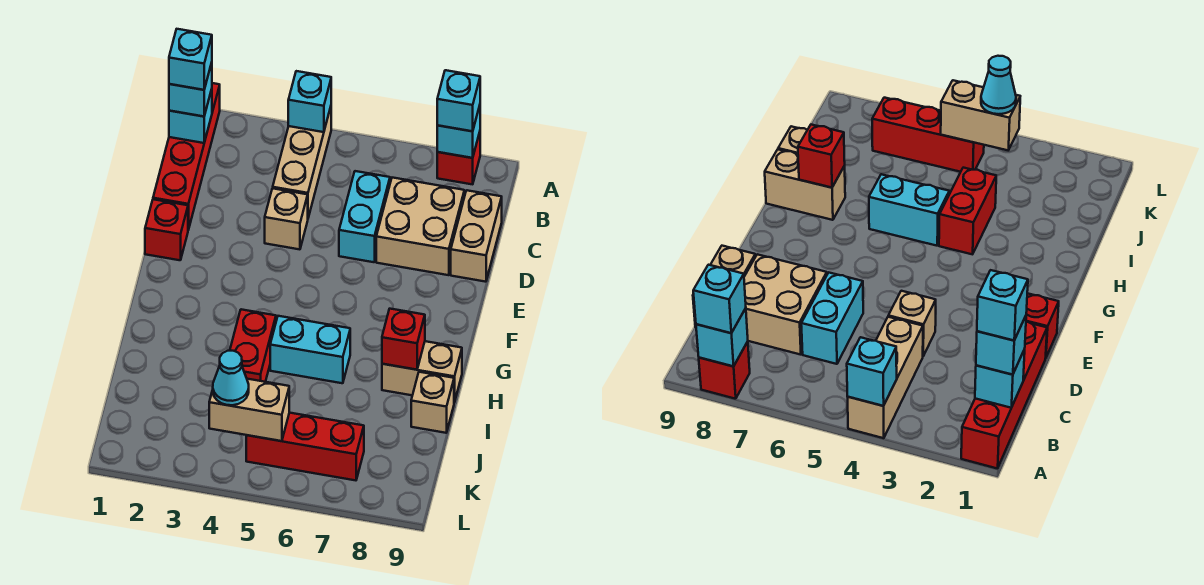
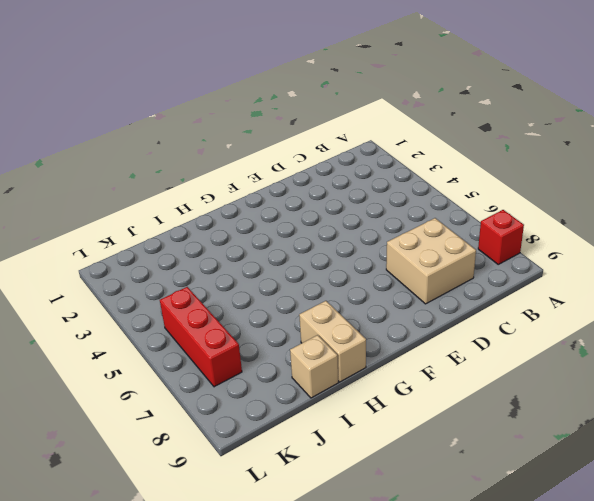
none -> red brick A1:D1 level 1
none -> tan brick A4:C4 level 1
none -> cyan brick C6:D6 level 1

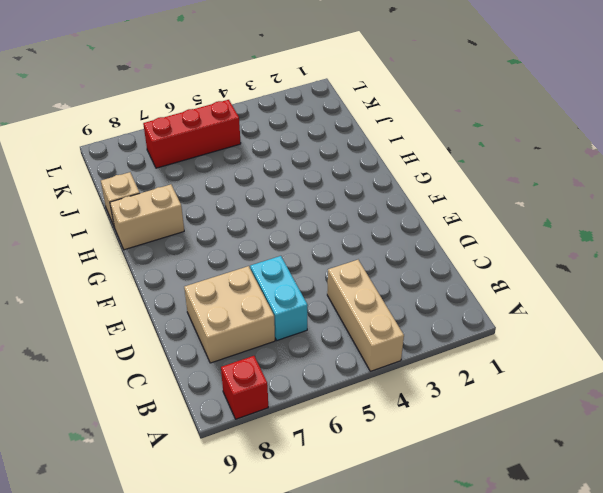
none -> red brick A1:D1 level 1
none -> tan brick C9:D9 level 1
none -> tan brick D4 level 1

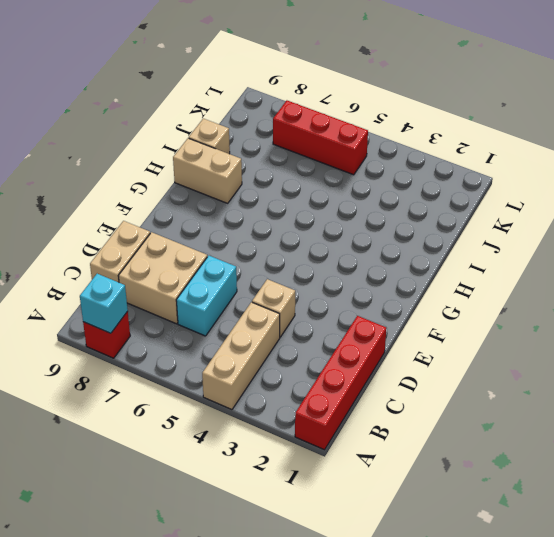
none -> red brick E1 level 1
none -> red brick H4:I4 level 1
none -> cyan brick H5:H6 level 1

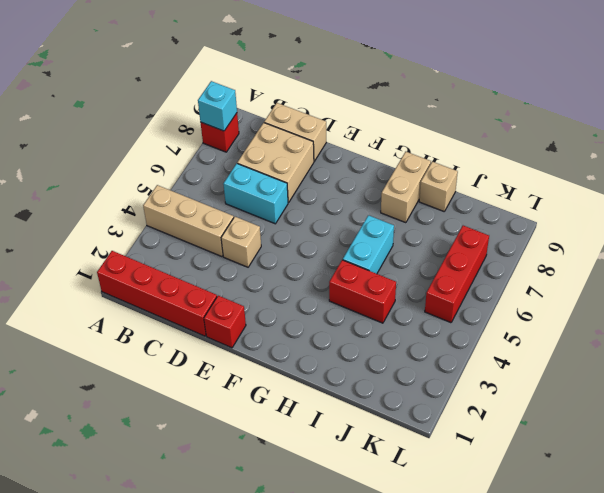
none -> cyan brick A4 level 2
none -> cyan brick B1 level 2
none -> red brick H8 level 2

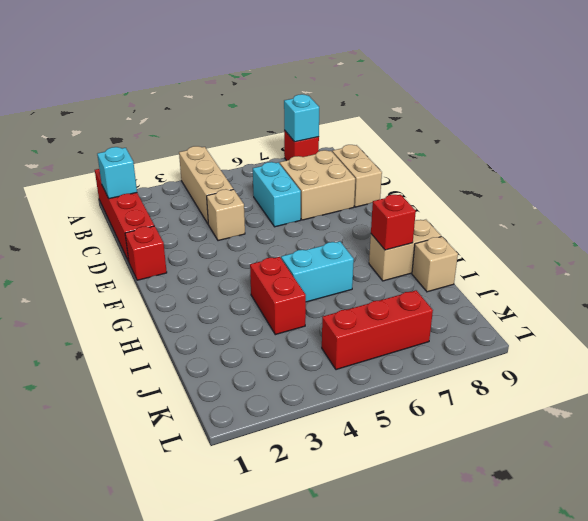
none -> cyan brick A4 level 2
none -> tan brick K4:K5 level 2
none -> cyan brick A8 level 3

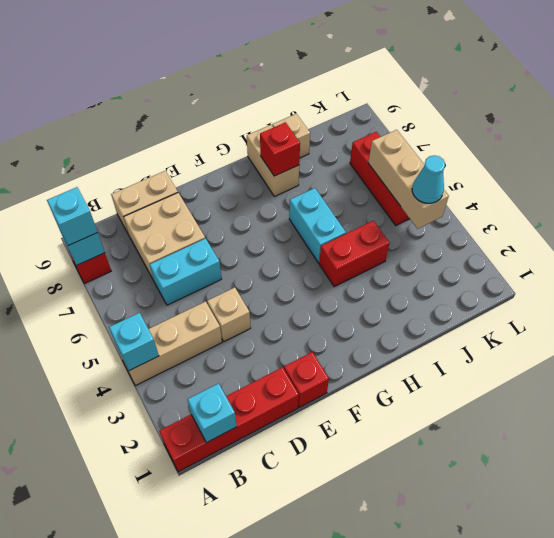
tan brick K4:K6 level 2 -> tan brick K4:K5 level 2
none -> cyan brick B1 level 3
none -> cyan brick B1 level 4

